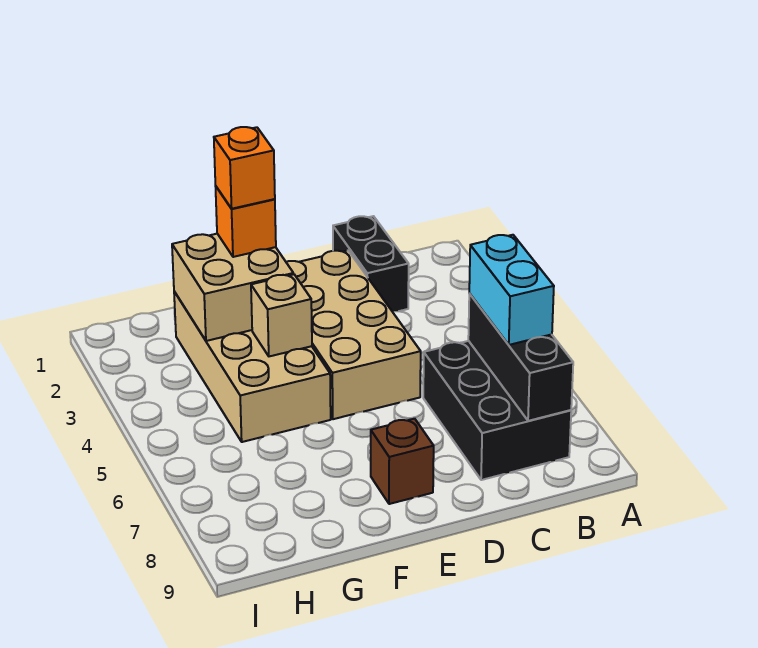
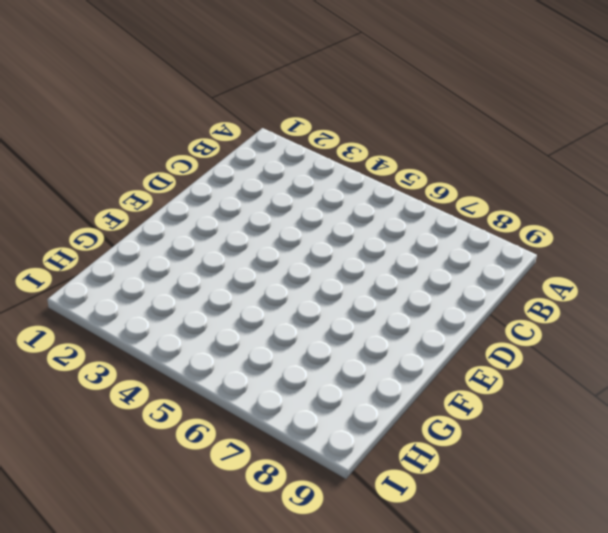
none -> black brick B6:C8 level 1
none -> black brick C1:C2 level 1

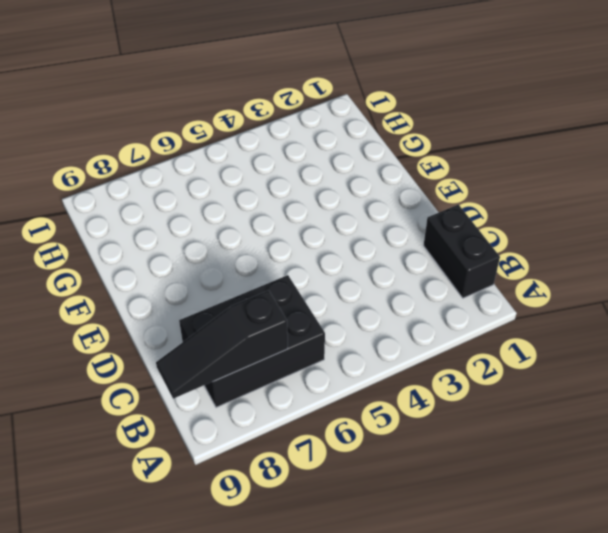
black brick B1:C1 level 1 -> black brick C1:C2 level 1
black slope B7:B9 level 2 top 7 -> black brick B6:B8 level 2
none -> tan brick D2:E5 level 1
none -> brown brick E8 level 1

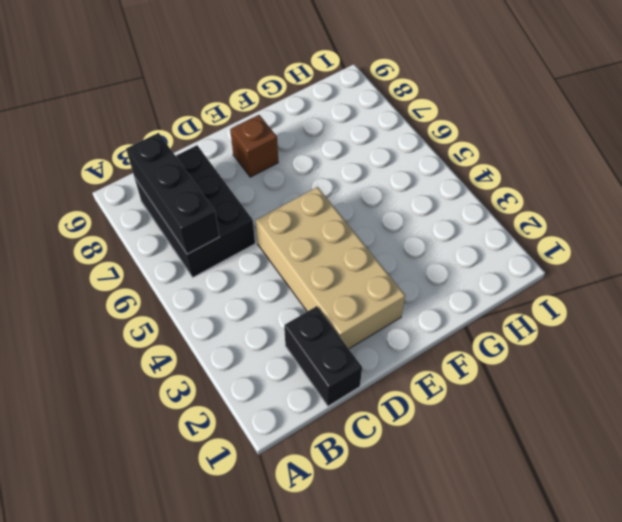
none -> tan brick F2:G5 level 1
none -> tan brick F2:G3 level 2

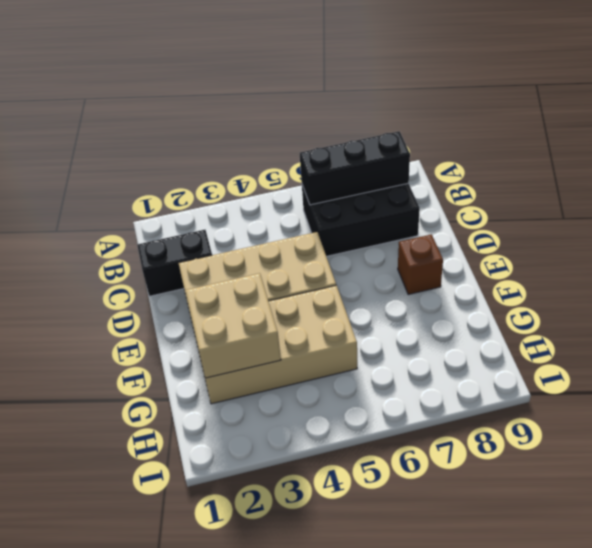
none -> tan brick F4 level 2
none -> cyan brick B6:B7 level 3

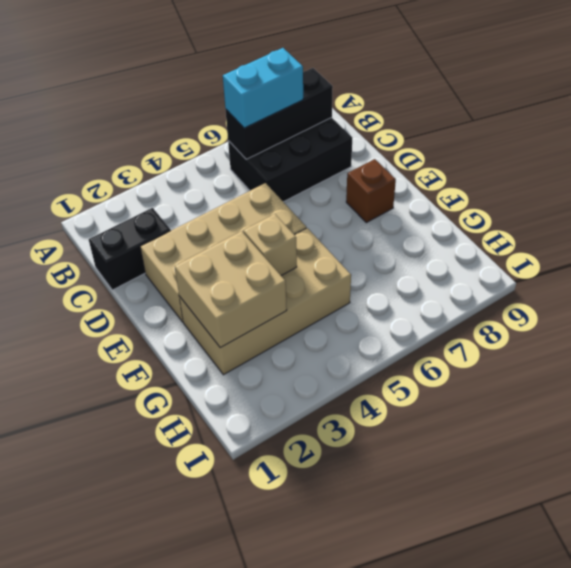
none -> orange brick F2 level 3
none -> orange brick F2 level 4

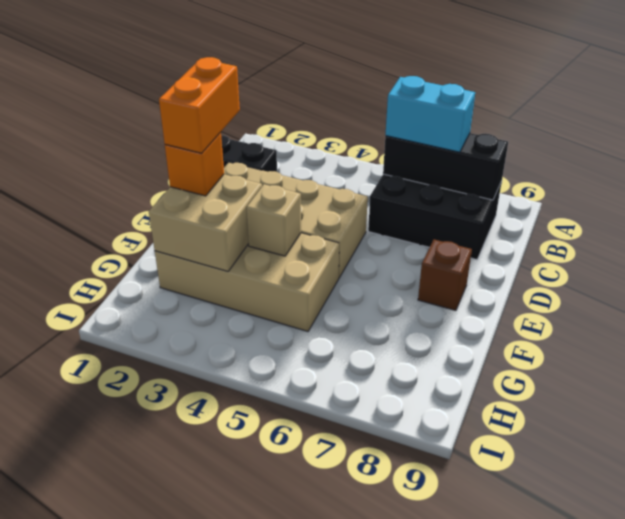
orange brick E2:F2 level 4 -> orange brick F2 level 4

